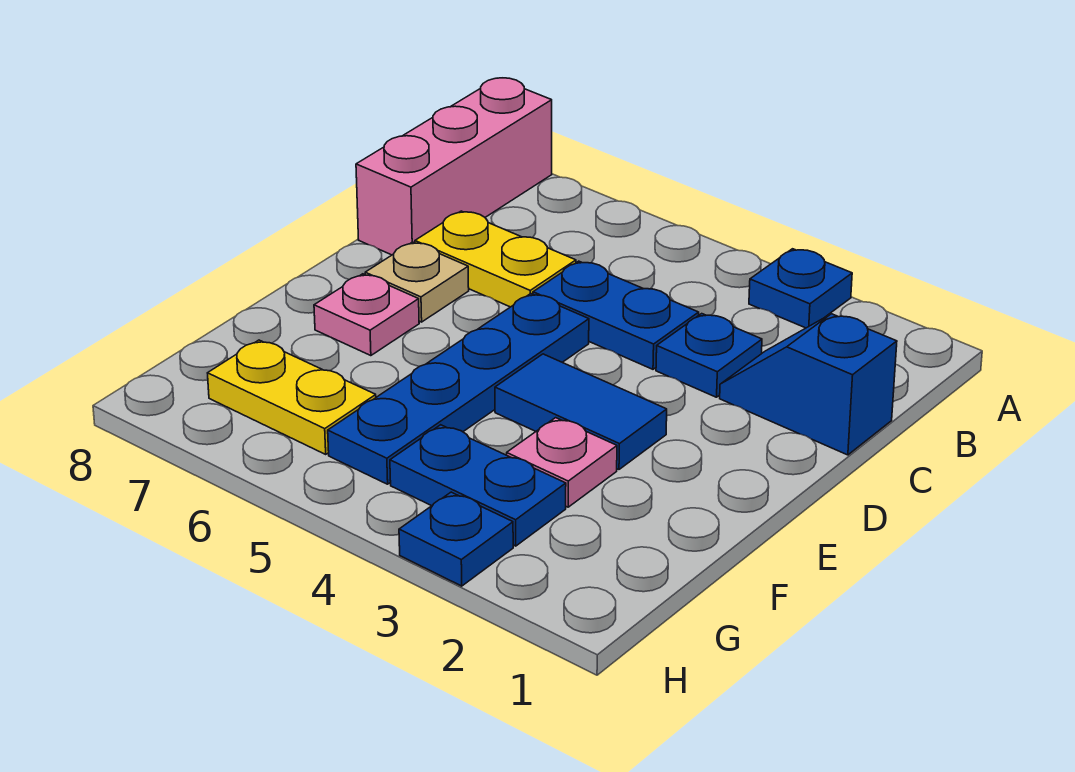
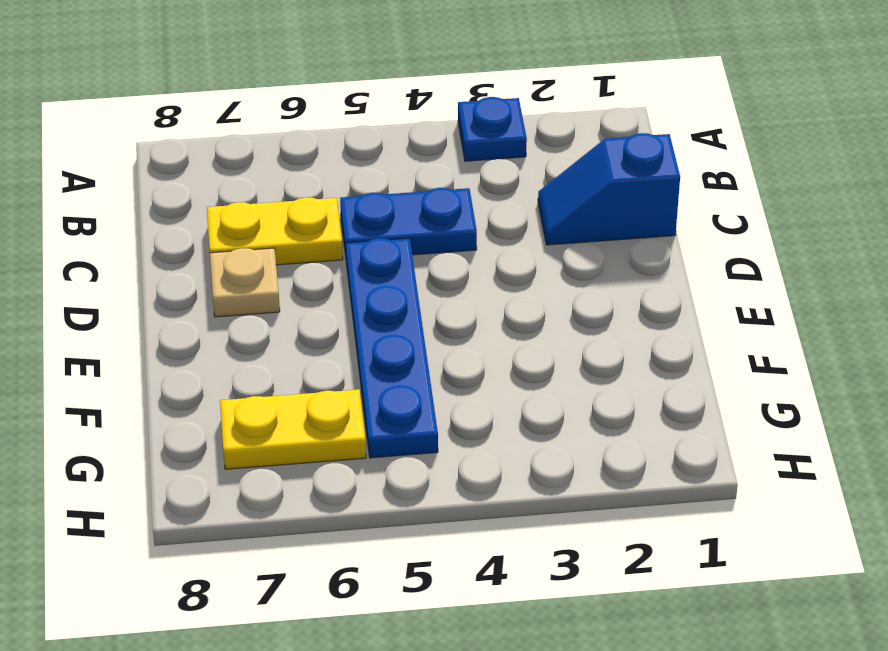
none -> pink brick A8:C8 level 1
none -> blue plate C3 level 1
none -> blue tile E3:E4 level 1

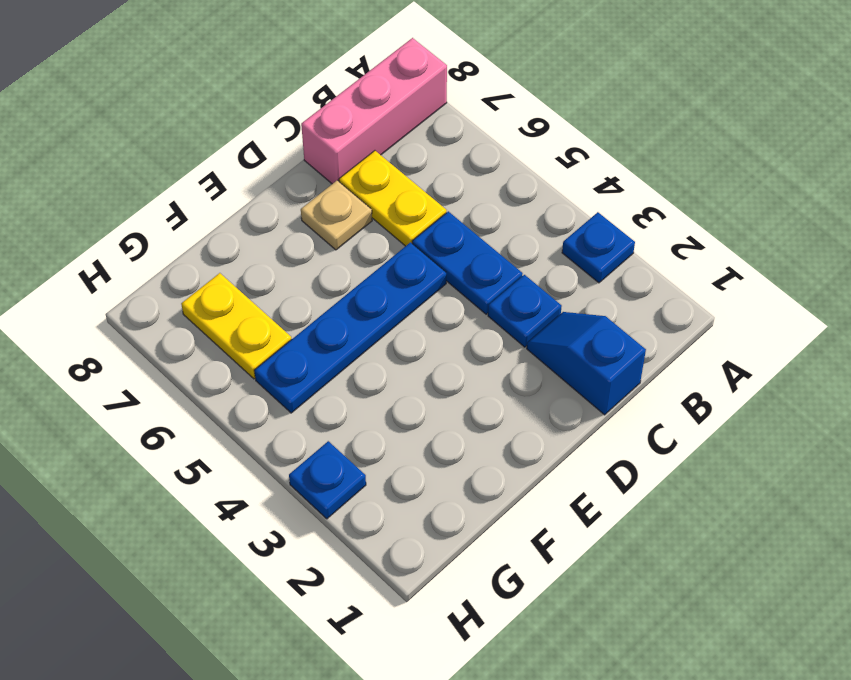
none -> blue tile E3:E4 level 1
none -> pink plate E7 level 1
none -> pink plate F3 level 1

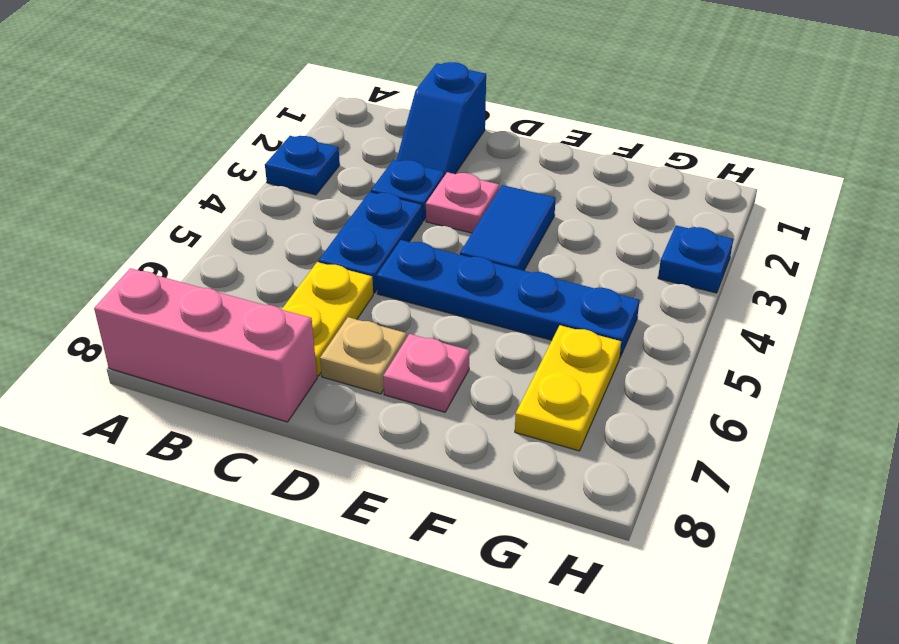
pink plate D3 level 1 -> pink plate F3 level 1
none -> blue plate G3:G4 level 1

